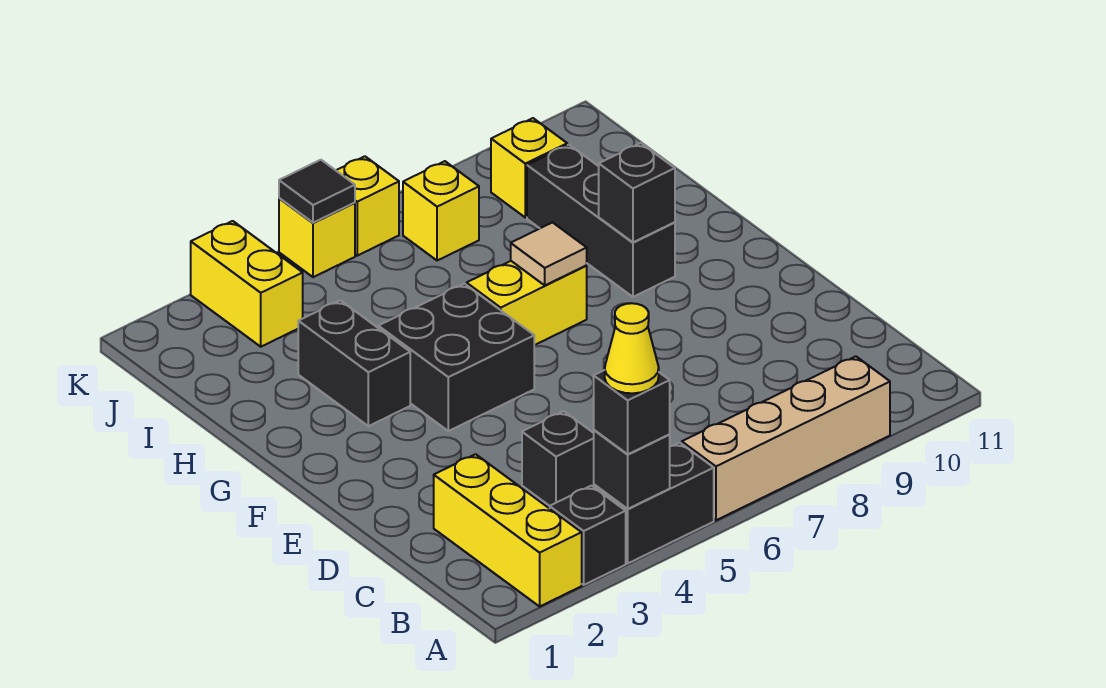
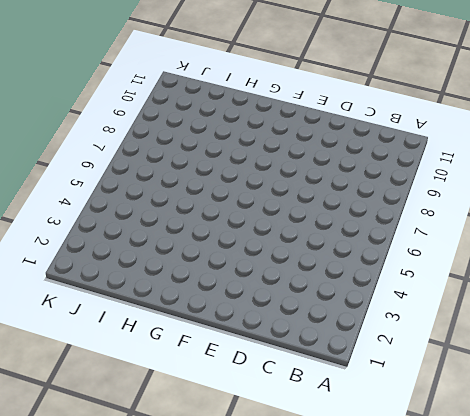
none -> yellow brick A2:C2 level 1
none -> black brick A3 level 1
none -> black brick A4:A5 level 1

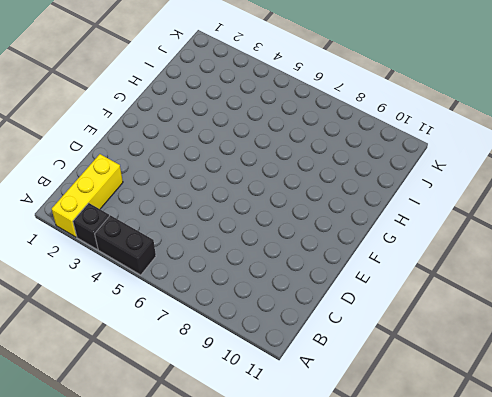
none -> tan brick A6:A9 level 1
none -> black brick C4 level 1
none -> black brick F4:G5 level 1

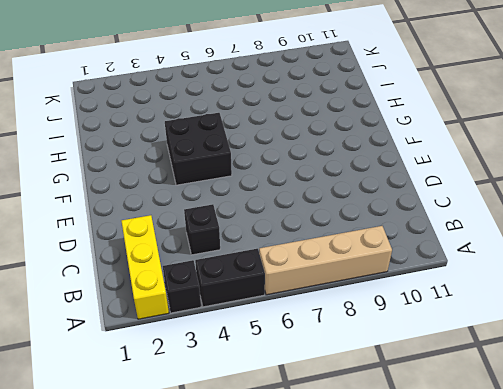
none -> black brick G3:H3 level 1
none -> yellow brick G6:G7 level 1
none -> black brick G9:I9 level 1

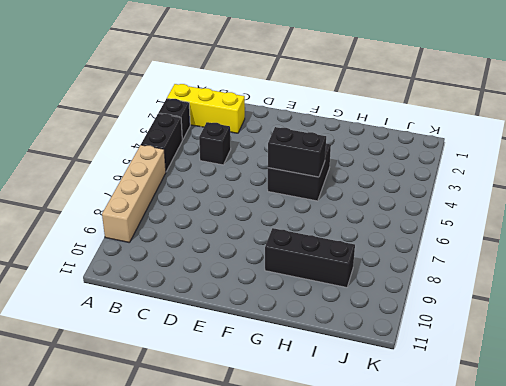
black brick F5:G5 level 2 -> black brick G3:H3 level 1
none -> yellow brick G6:G7 level 1
none -> yellow brick J3:K3 level 1
none -> yellow brick J7 level 1

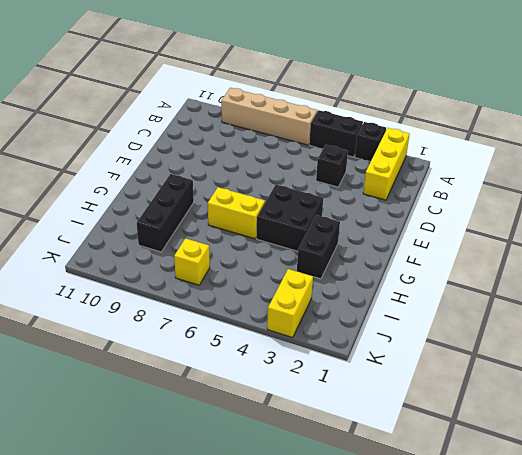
none -> yellow brick J9 level 1
none -> yellow brick K5 level 1
none -> yellow brick K6 level 1

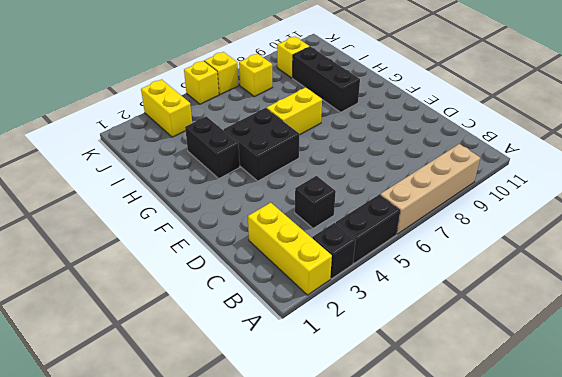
none -> black brick A4 level 2
none -> tan tile G7 level 2
none -> black brick G9 level 2

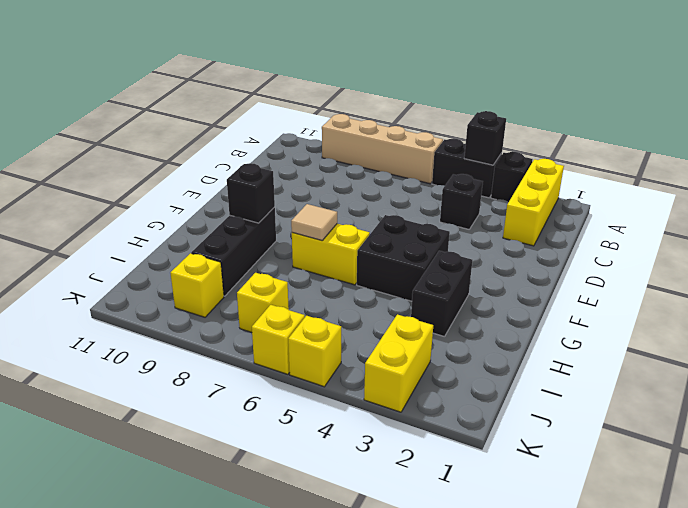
none -> black tile K5 level 2
none -> black brick A4 level 3
none -> yellow cone A4 level 4

